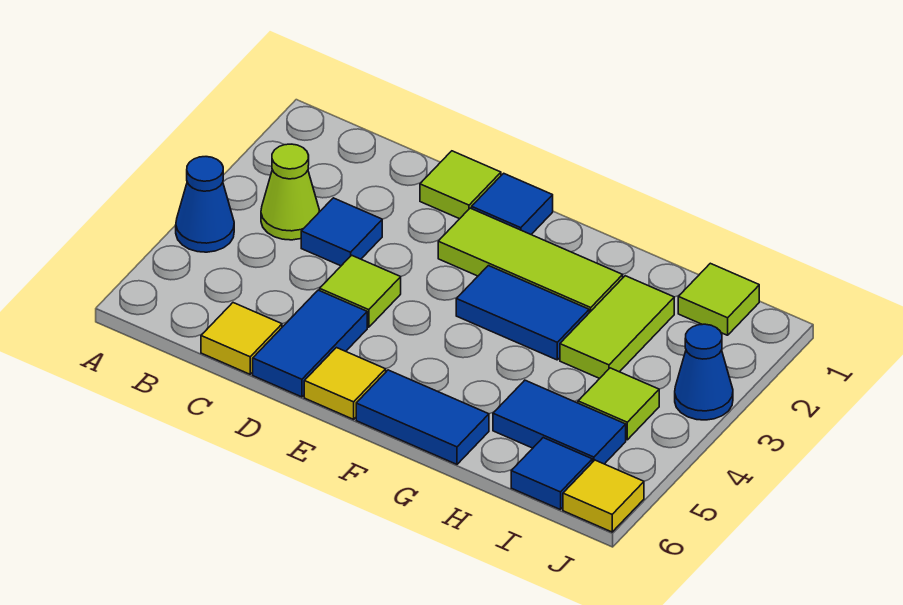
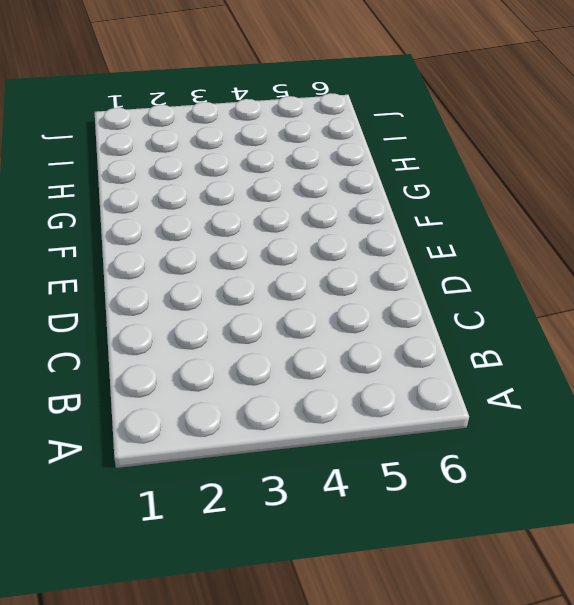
none -> blue cone A4 level 1
none -> lime cone B3 level 1
none -> blue tile C3 level 1

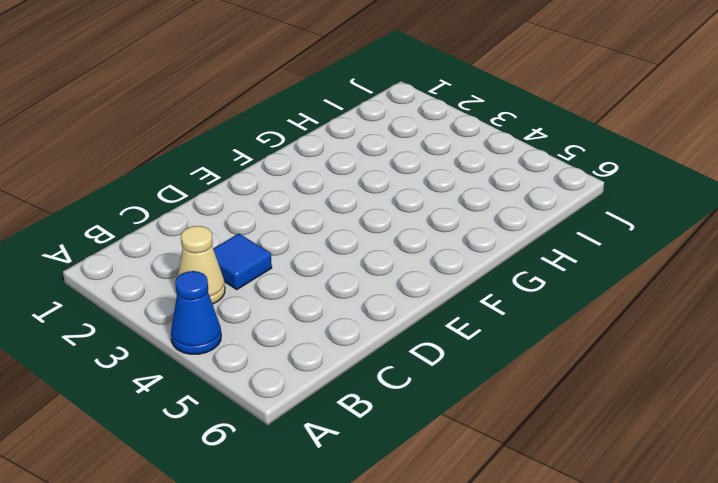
tan cone B3 level 1 -> lime cone B3 level 1
none -> yellow tile C6 level 1
none -> lime tile D1 level 1
none -> lime tile D4 level 1

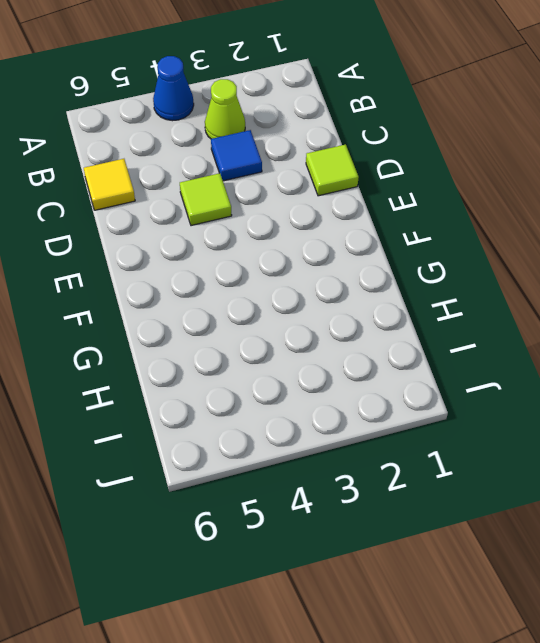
none -> blue tile D5:D6 level 1
none -> blue tile E1 level 1
none -> lime tile E2:G2 level 1

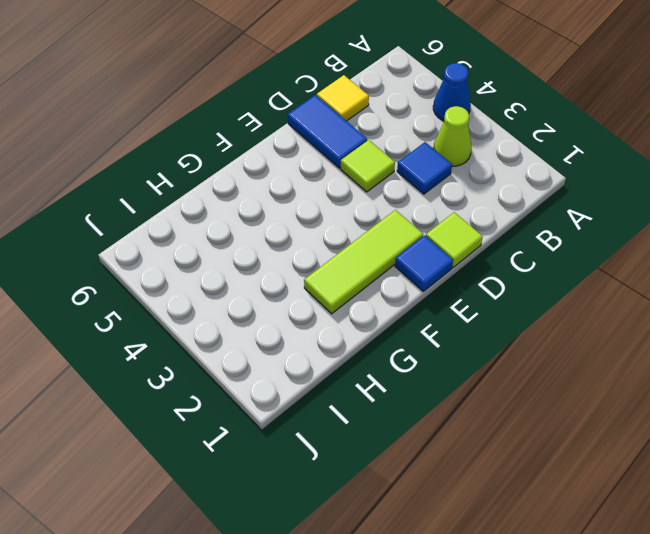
none -> yellow tile E6 level 1
none -> blue tile F3:G3 level 1
none -> blue tile F6:G6 level 1

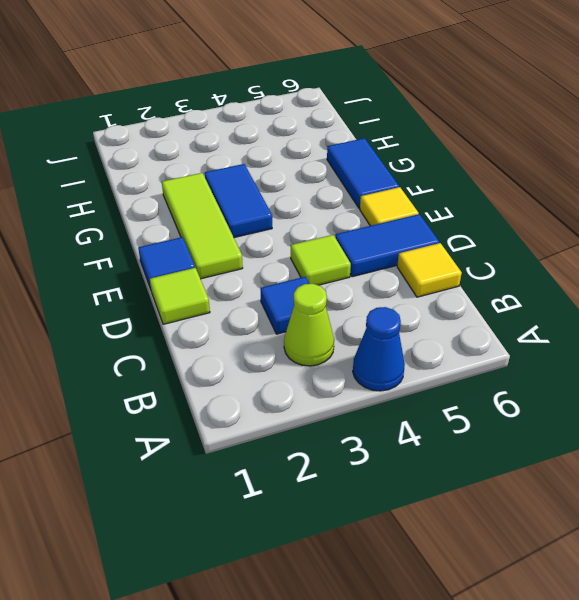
none -> lime tile H2:H3 level 1
none -> blue tile H5:I5 level 1
none -> lime tile I1 level 1

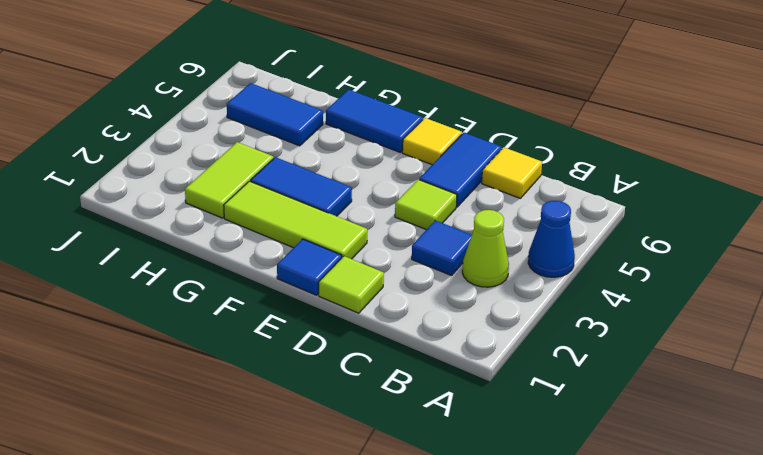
none -> lime tile I1 level 1
none -> lime tile I4 level 1
none -> blue tile I6 level 1

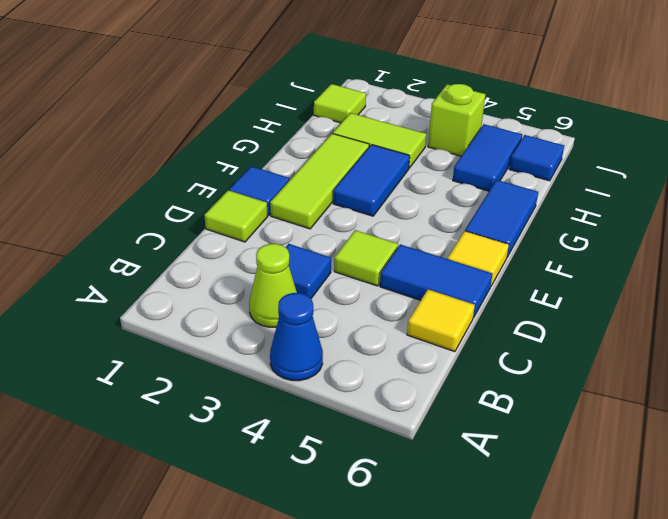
lime brick I4 level 1 -> lime tile I4 level 1
none -> blue cone J3 level 1
none -> yellow tile J6 level 1

